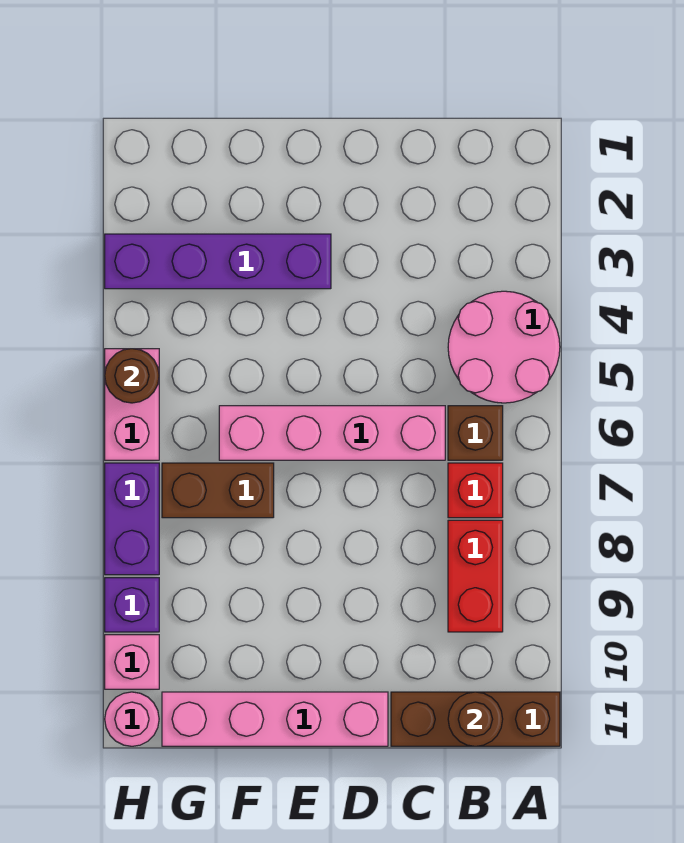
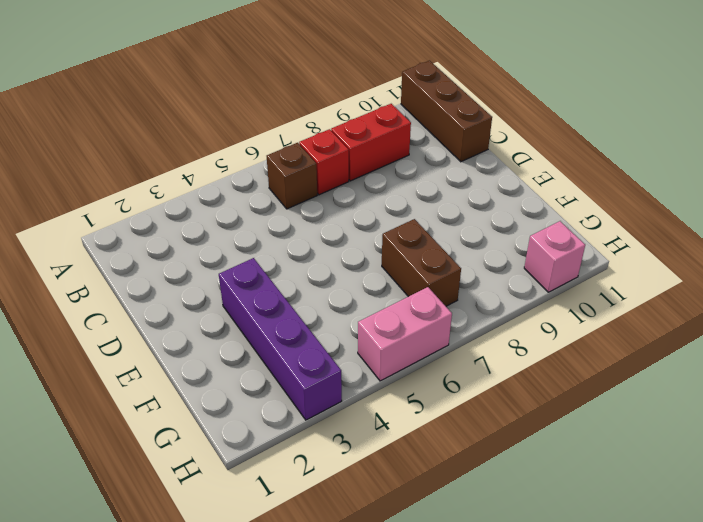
none -> pink round brick A4:B5 level 1
none -> pink brick C6:F6 level 1
none -> pink brick D11:G11 level 1

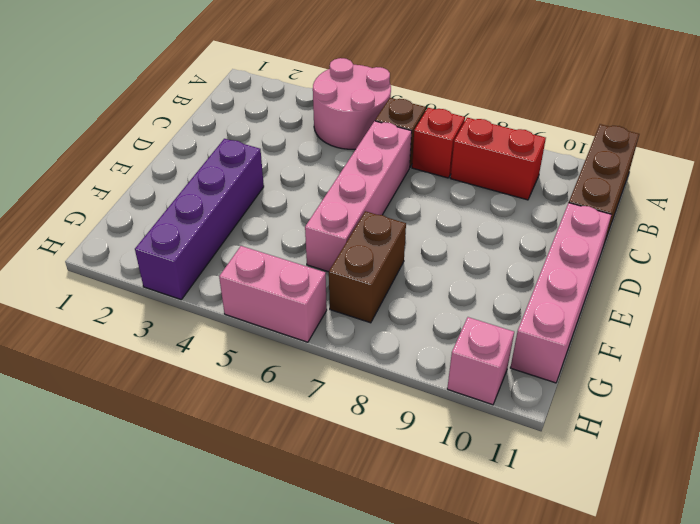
none -> purple brick H7:H8 level 1
none -> purple brick H9 level 1
none -> pink round brick H11 level 1

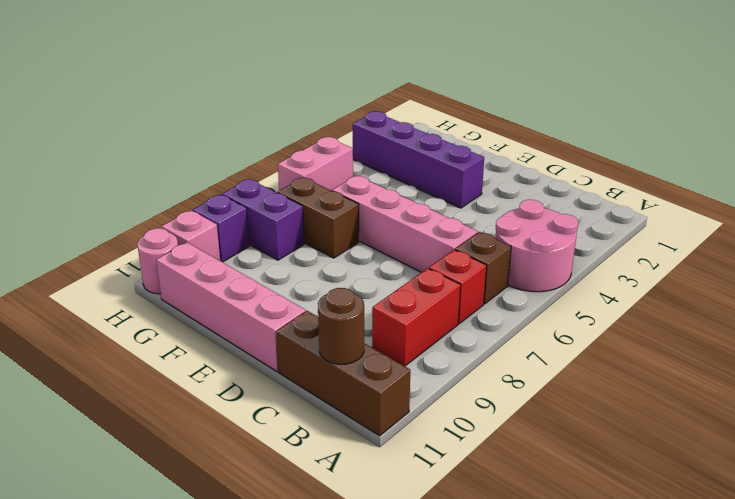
purple brick G8:H8 level 1 -> purple brick H7:H8 level 1
none -> brown round brick H5 level 2

